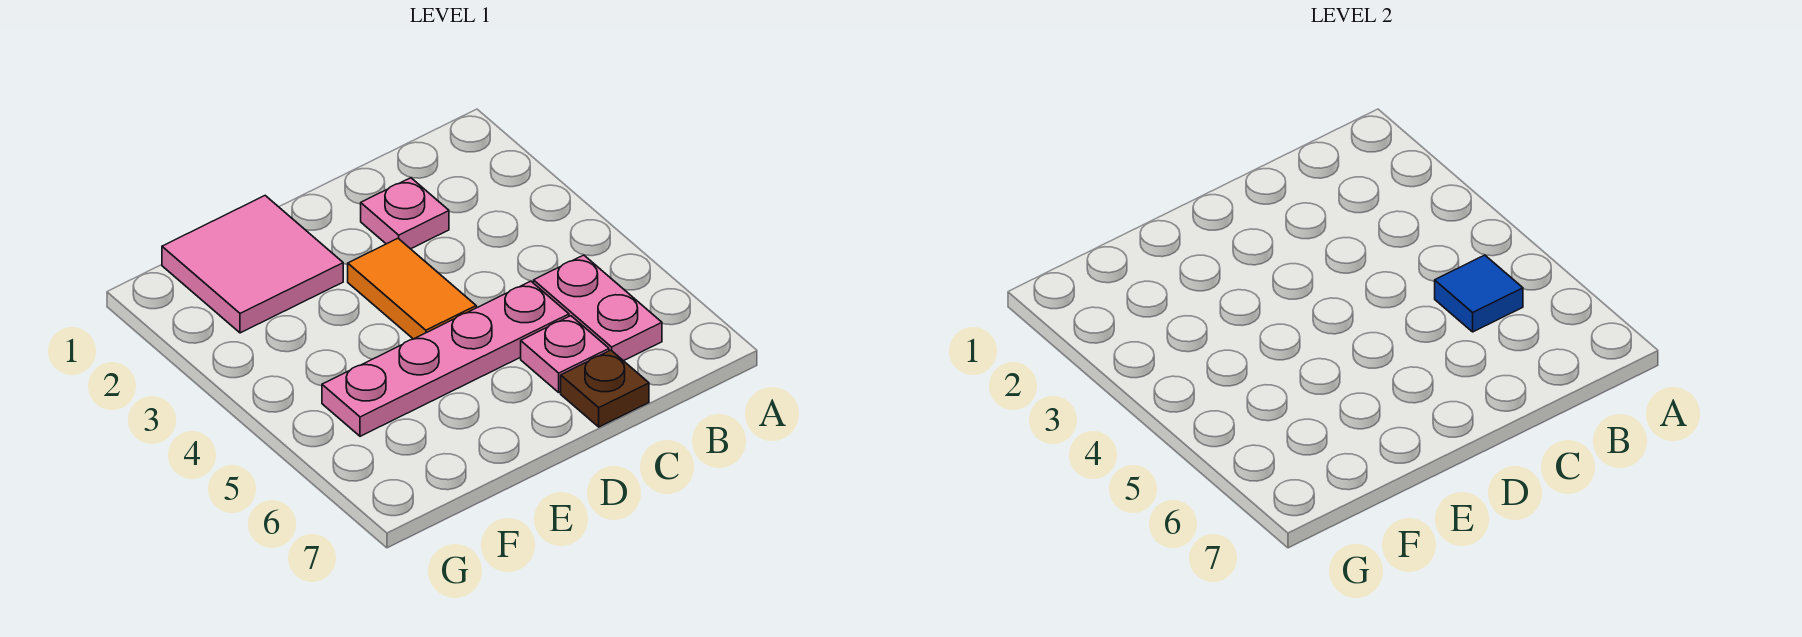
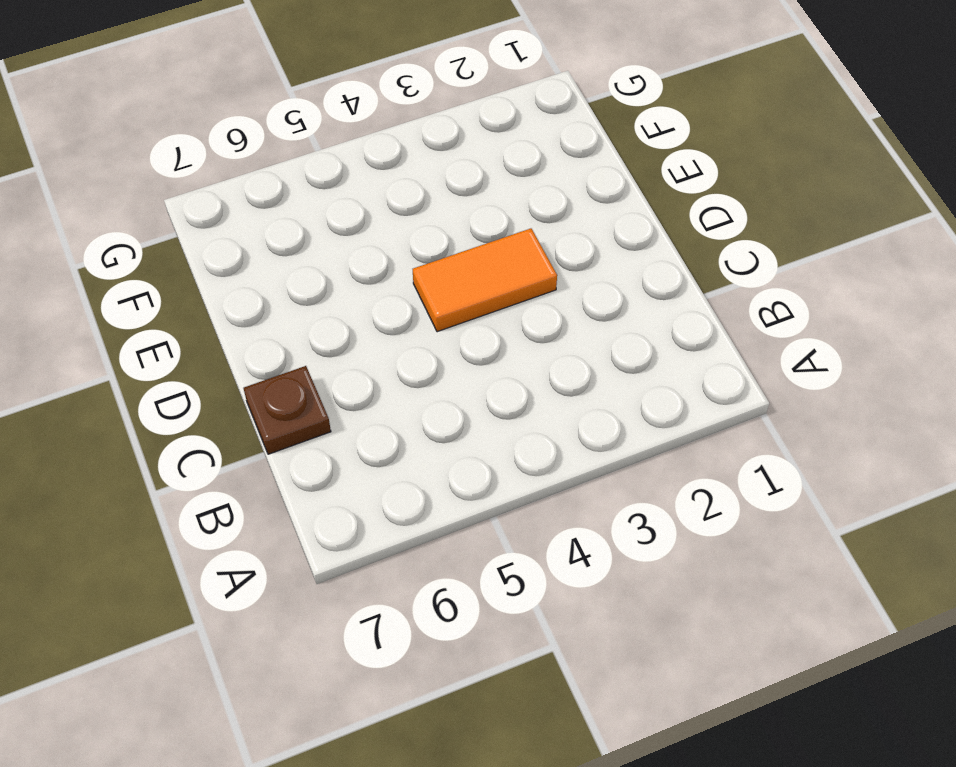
none -> pink plate B5:B6 level 1
none -> pink plate C2 level 1

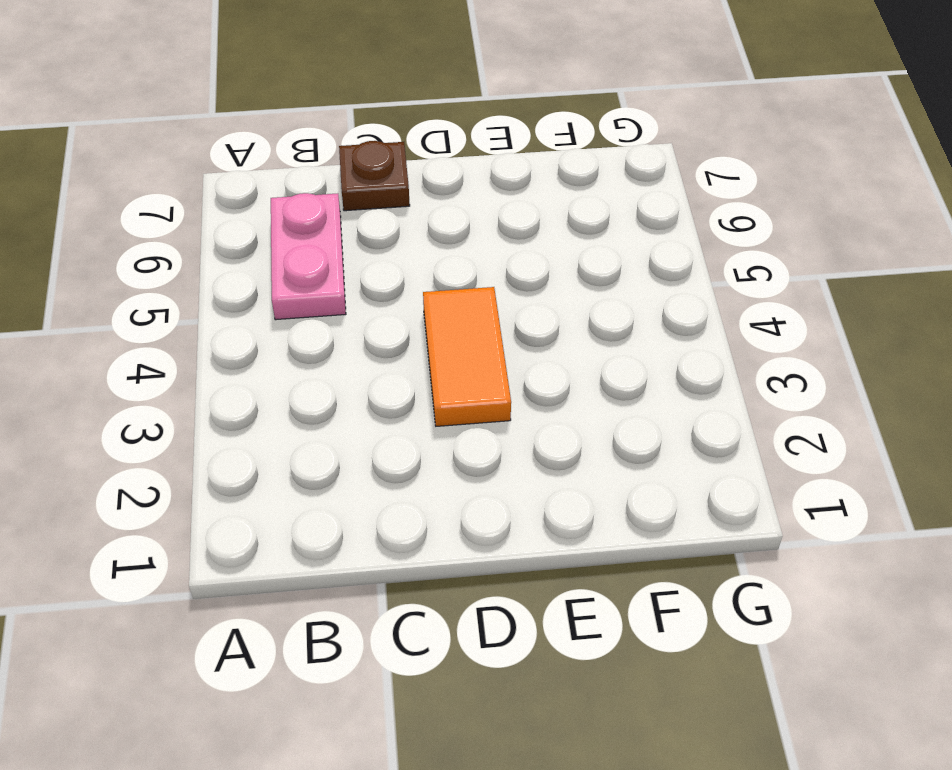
none -> pink plate C2 level 1
none -> pink plate C5:F5 level 1

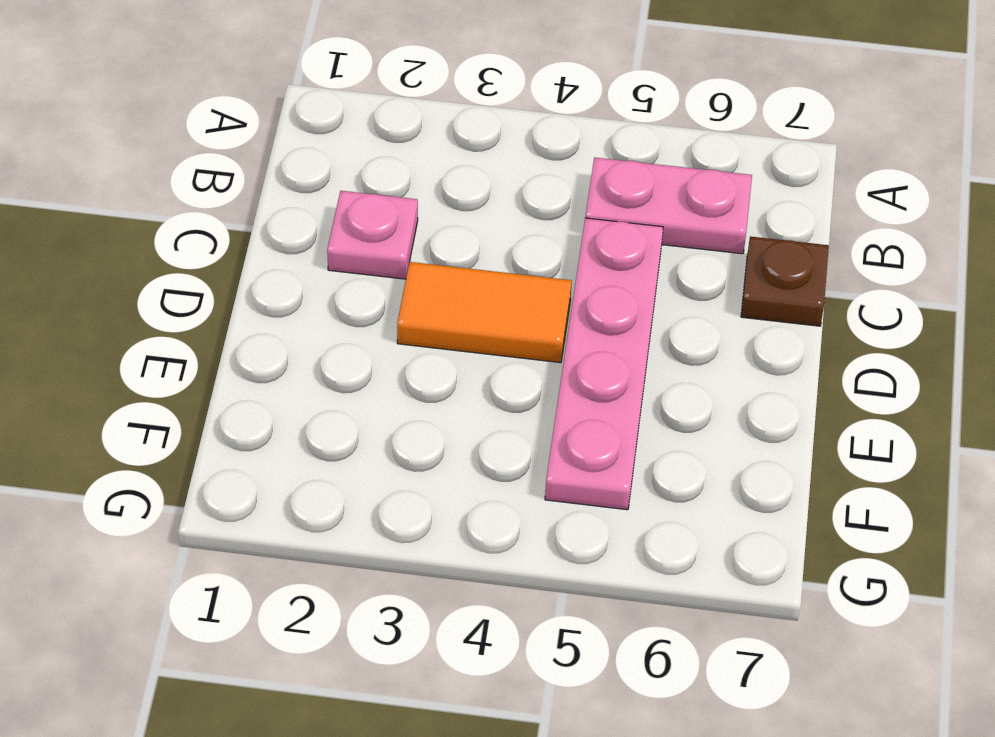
none -> pink plate C6 level 1
none -> pink tile E1:F2 level 1

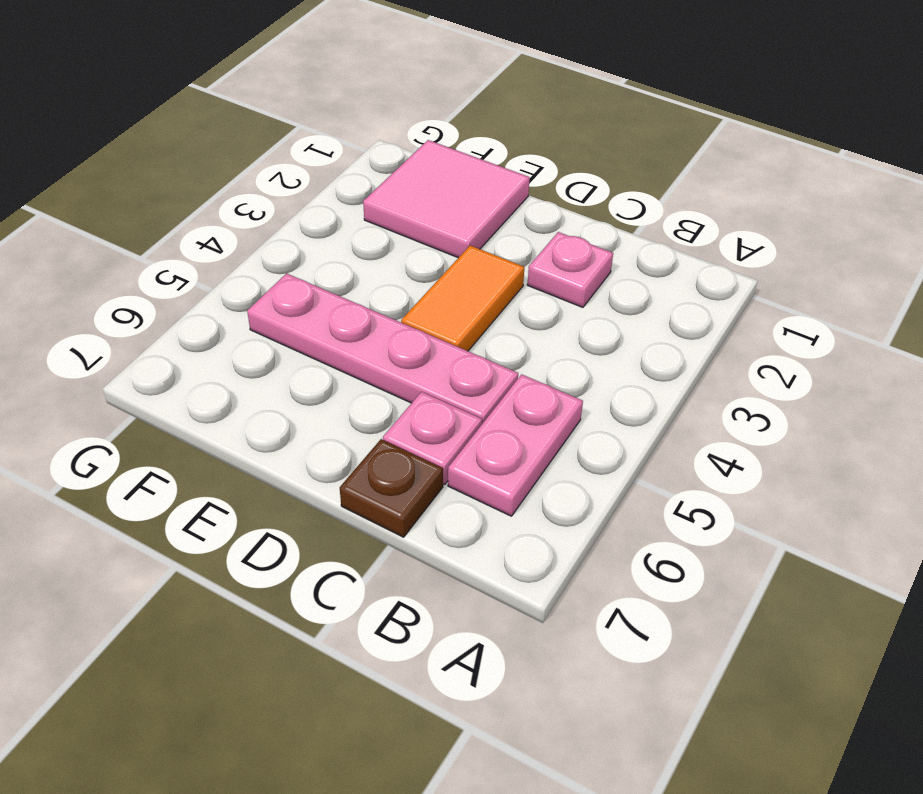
none -> blue tile B5 level 2

